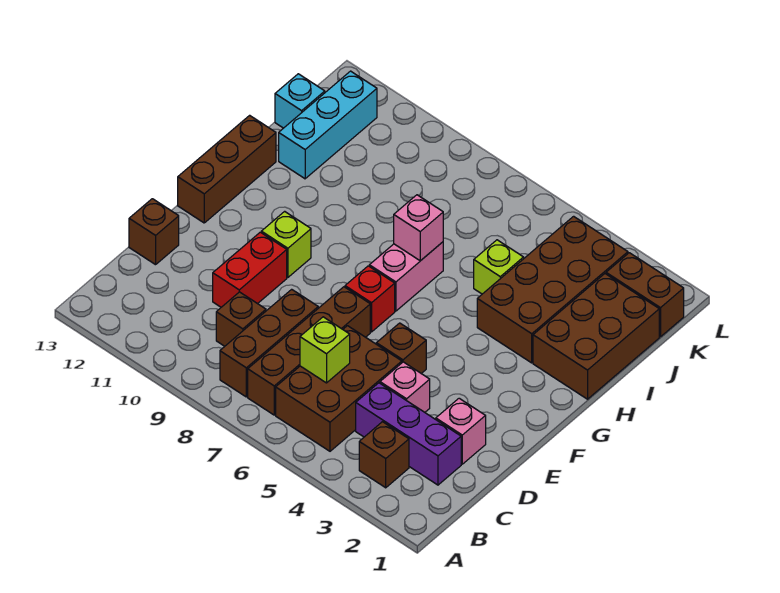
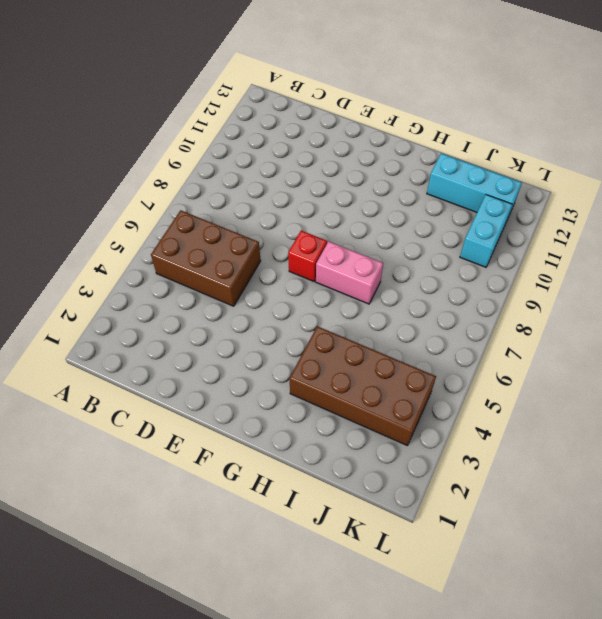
cyan brick K10:K11 level 1 -> none
none -> brown brick B3 level 1
none -> brown brick B7:E7 level 1
none -> brown brick B8:D8 level 1

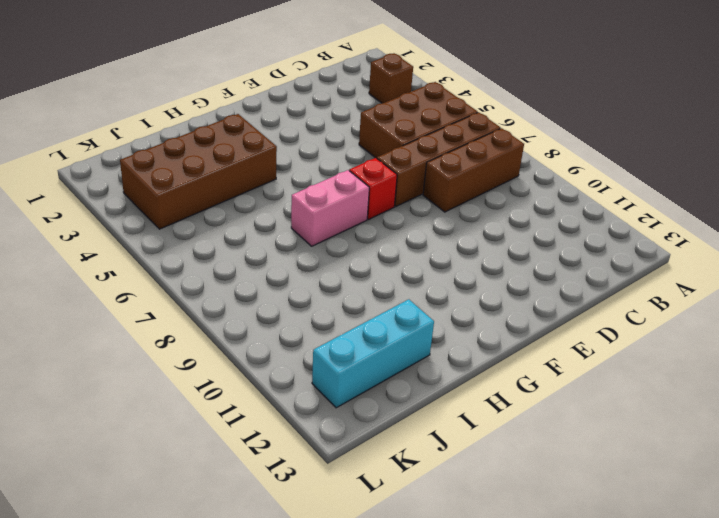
none -> purple brick C2:C4 level 1
none -> brown brick C9 level 1
none -> pink brick D2 level 1

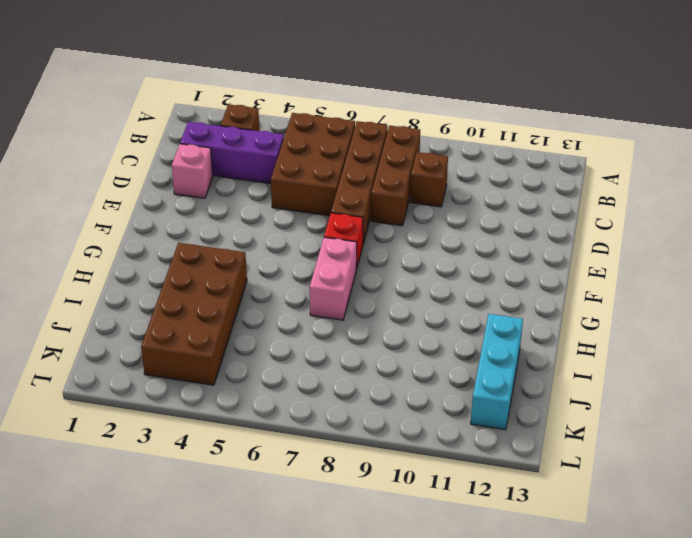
none -> pink brick D4 level 1
none -> red brick D10:E10 level 1
none -> brown brick D13 level 1

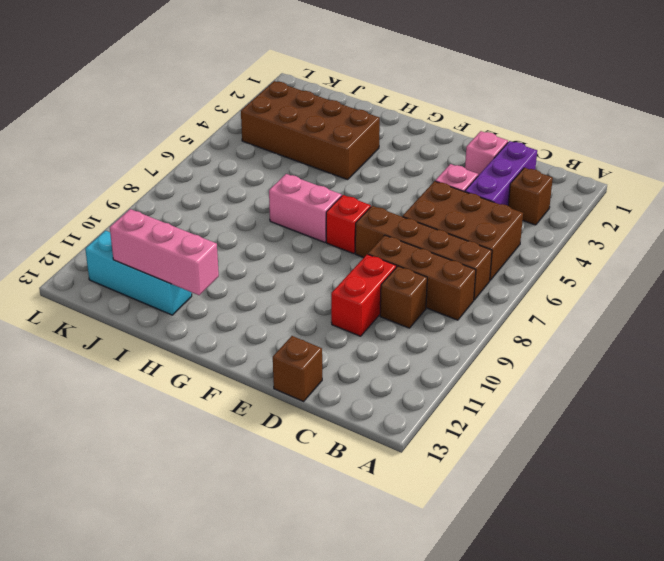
red brick D9:D10 level 1 -> red brick D10:E10 level 1
pink brick H12:J12 level 2 -> none
none -> brown brick E5 level 1
none -> lime brick F10 level 1
none -> brown brick F13:H13 level 1

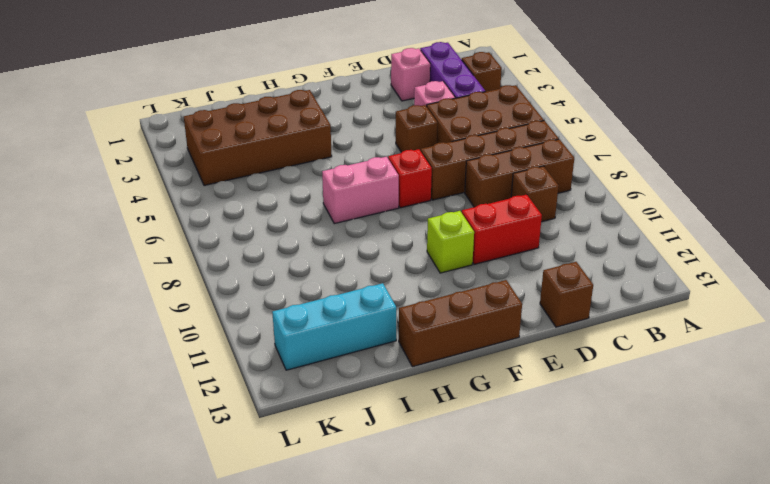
none -> brown brick H1:J2 level 1
none -> lime brick I5 level 1
none -> cyan brick J13 level 1

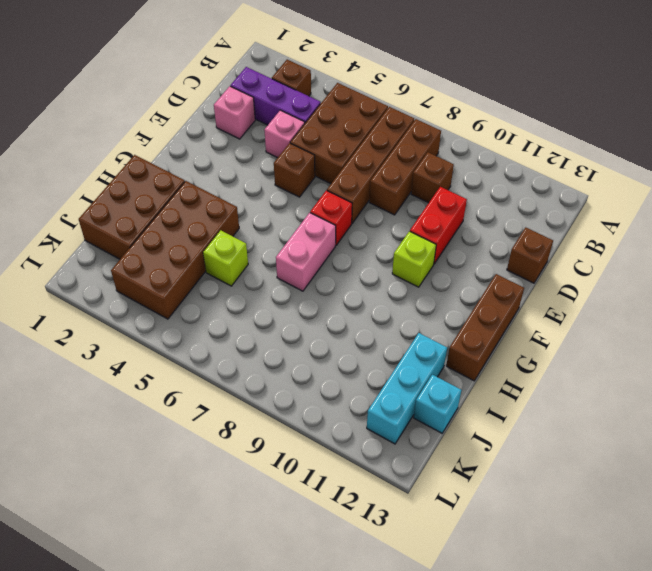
none -> brown brick K1:K2 level 1
none -> lime brick C6 level 2
none -> pink brick H7 level 2

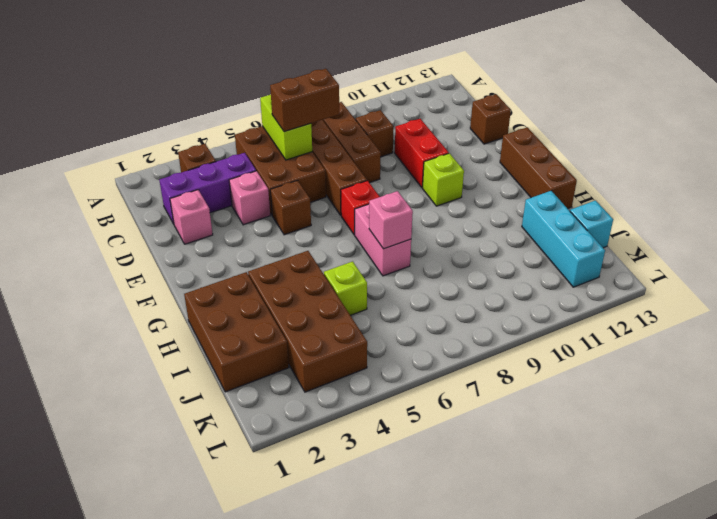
lime brick B6:C6 level 2 -> lime brick C6 level 2
brown brick C6:C7 level 3 -> brown brick K1:K2 level 1

